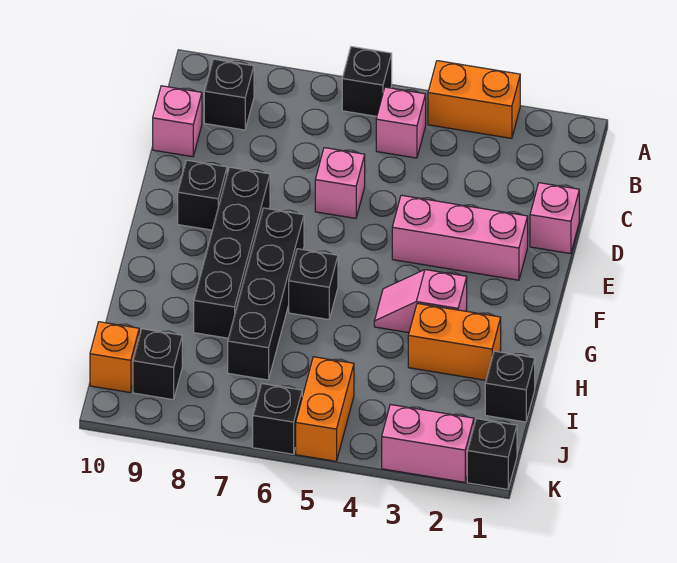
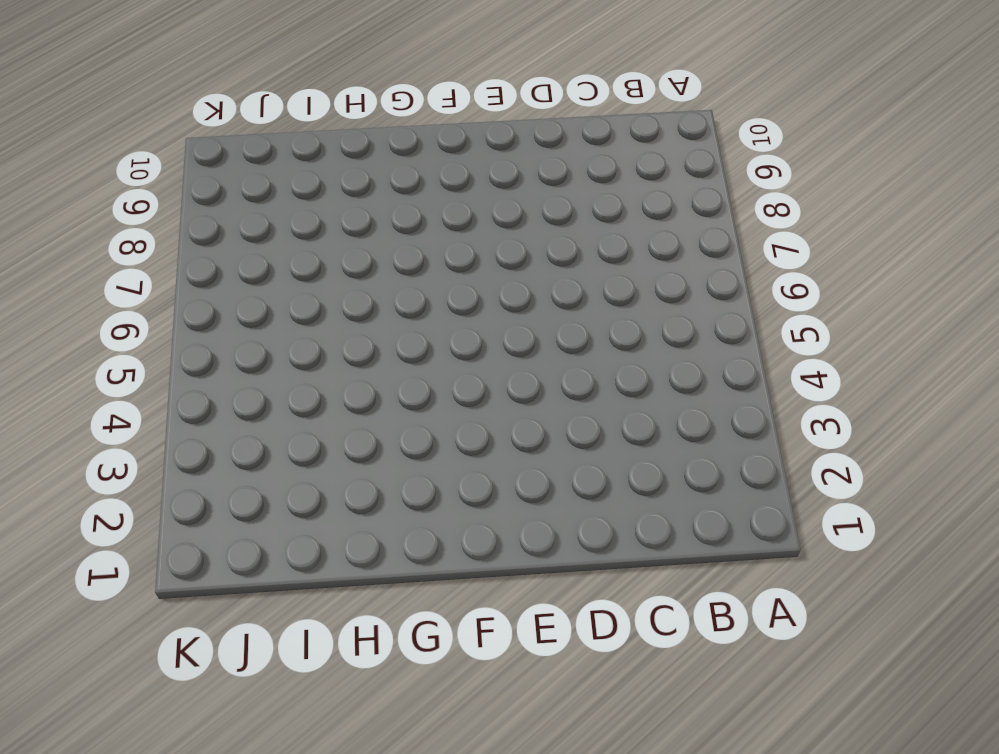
none -> orange brick A3:A4 level 1
none -> black brick A6 level 1
none -> pink brick B5 level 1

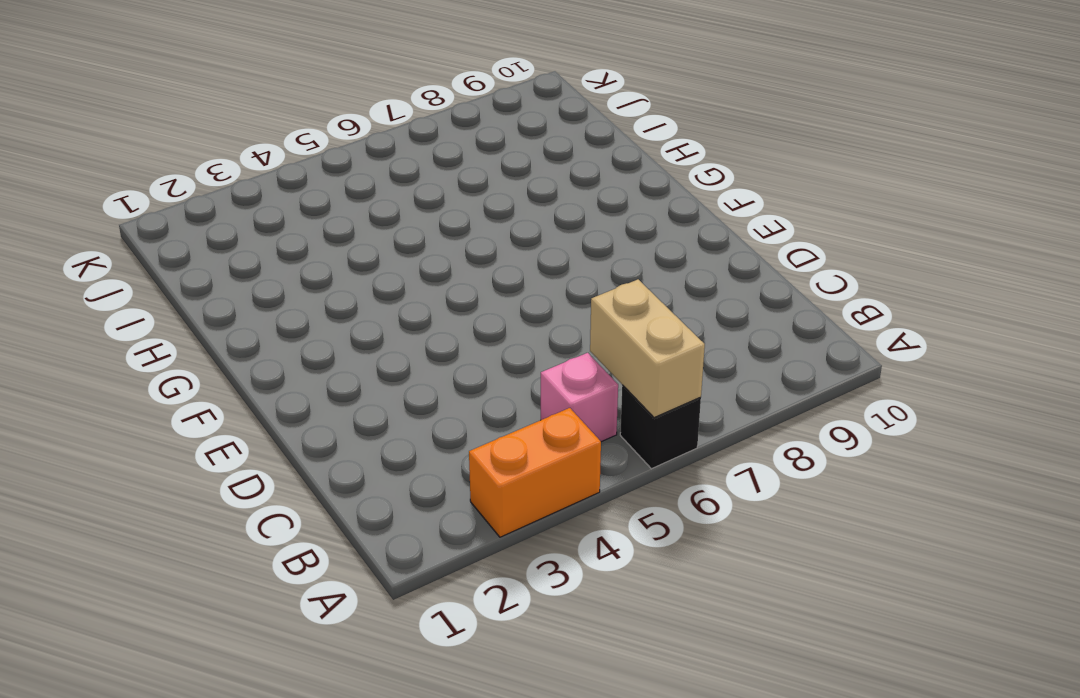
tan brick A6:B6 level 2 -> none
none -> black brick B9 level 1
none -> pink brick C10 level 1
none -> pink brick D1 level 1

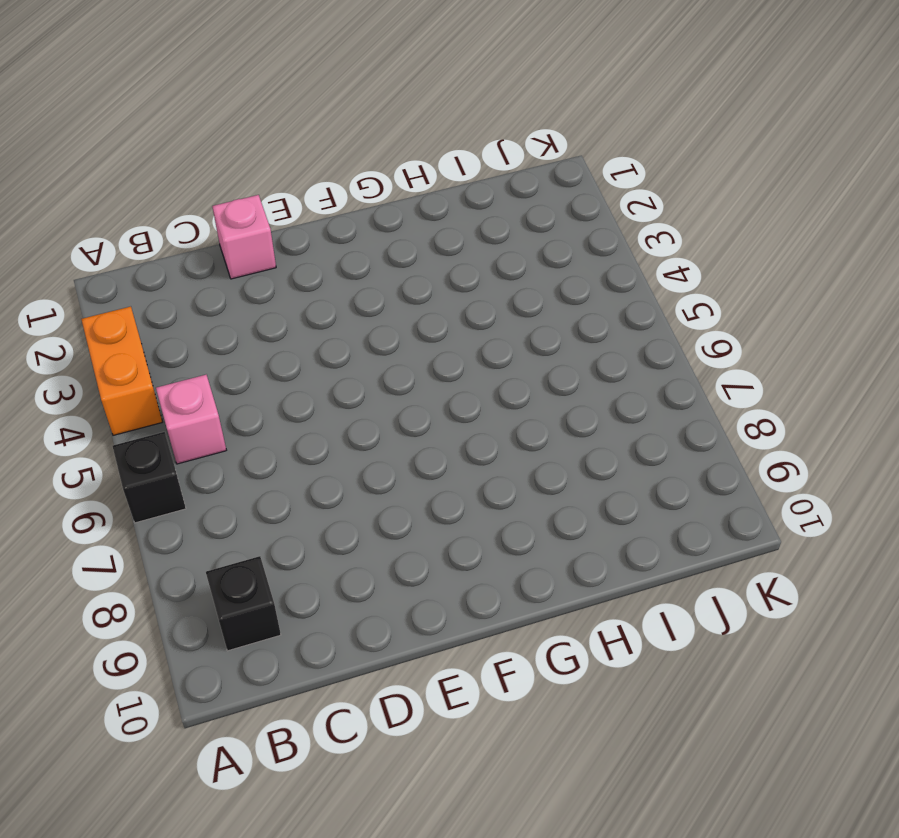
none -> pink brick C10 level 1
none -> pink brick D6 level 1
none -> pink brick E2:E4 level 1

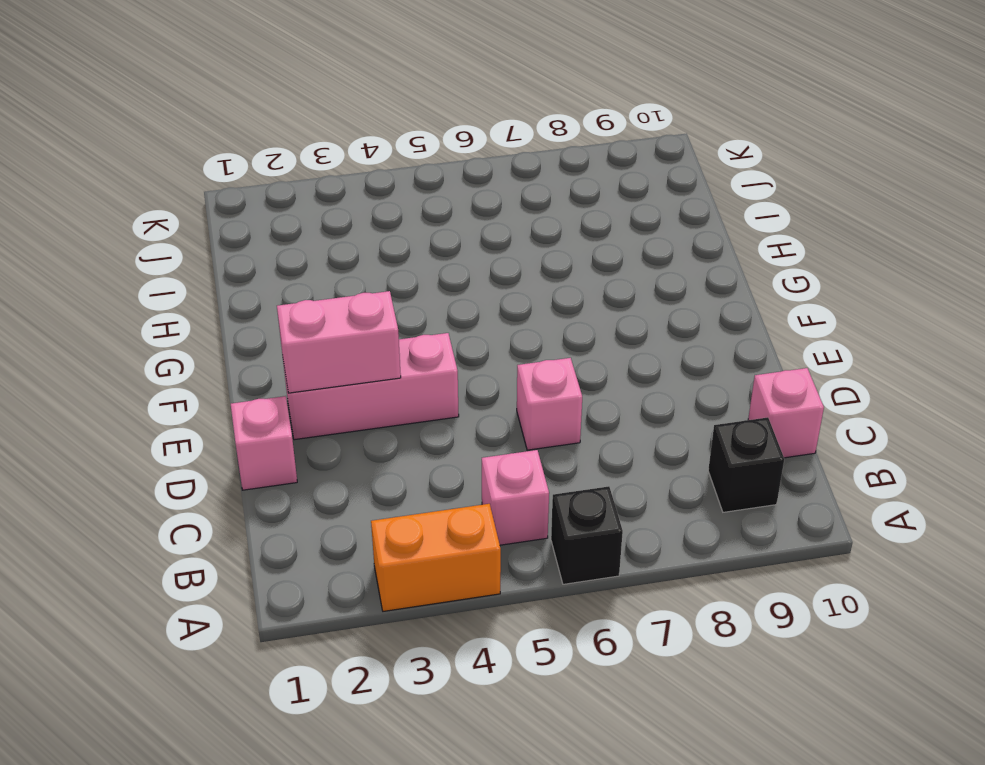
pink brick E2:E3 level 2 -> pink brick K2:K3 level 1
none -> black brick E8:H8 level 1
none -> black brick E9 level 1
none -> black brick F7:I7 level 1

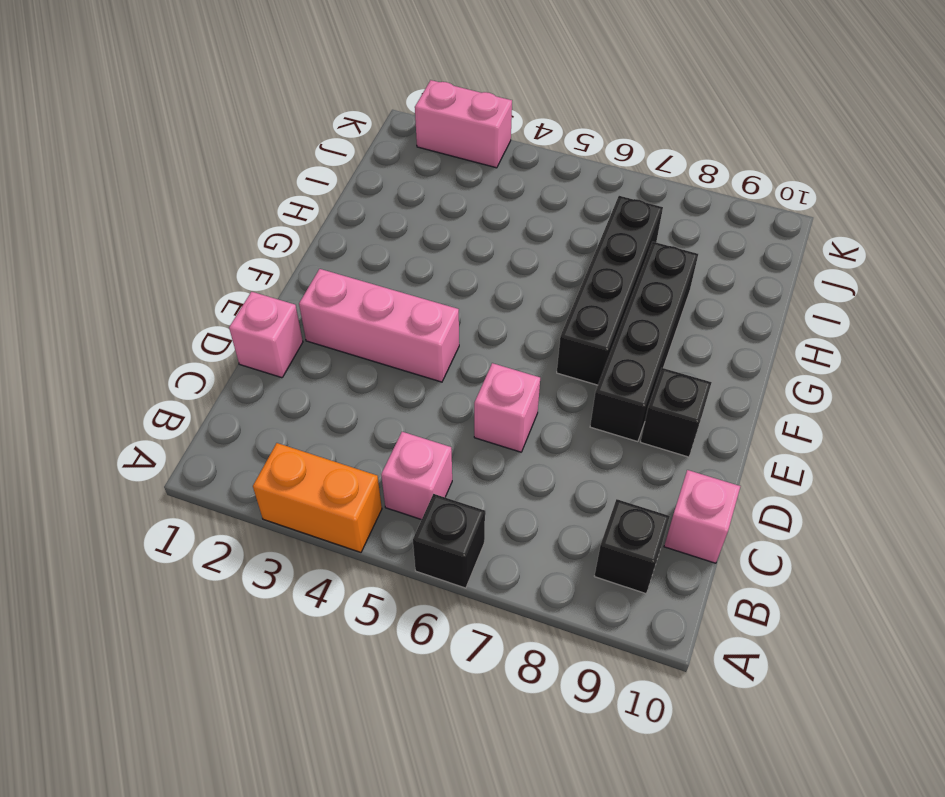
none -> pink slope G3:G4 level 1 top 3
none -> black brick G6 level 1
none -> orange brick H2:H3 level 1

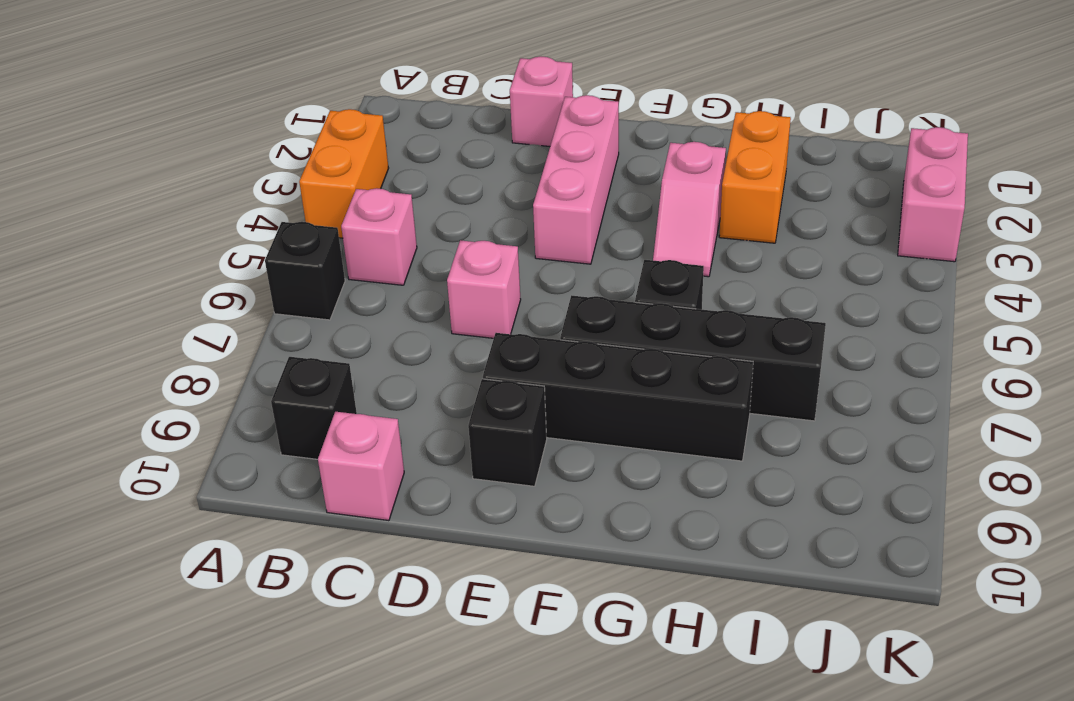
none -> black brick I1 level 1
none -> orange brick J5:K5 level 1
none -> black brick J9 level 1

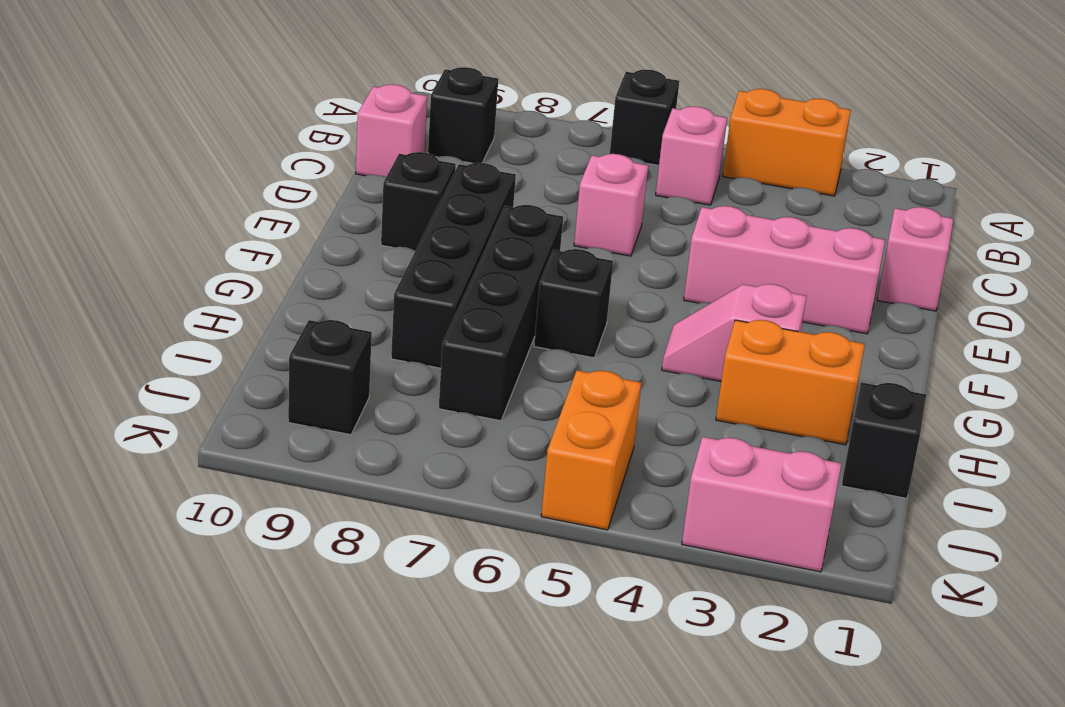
none -> orange brick J10 level 1
none -> black brick K1 level 1
none -> black brick K6 level 1

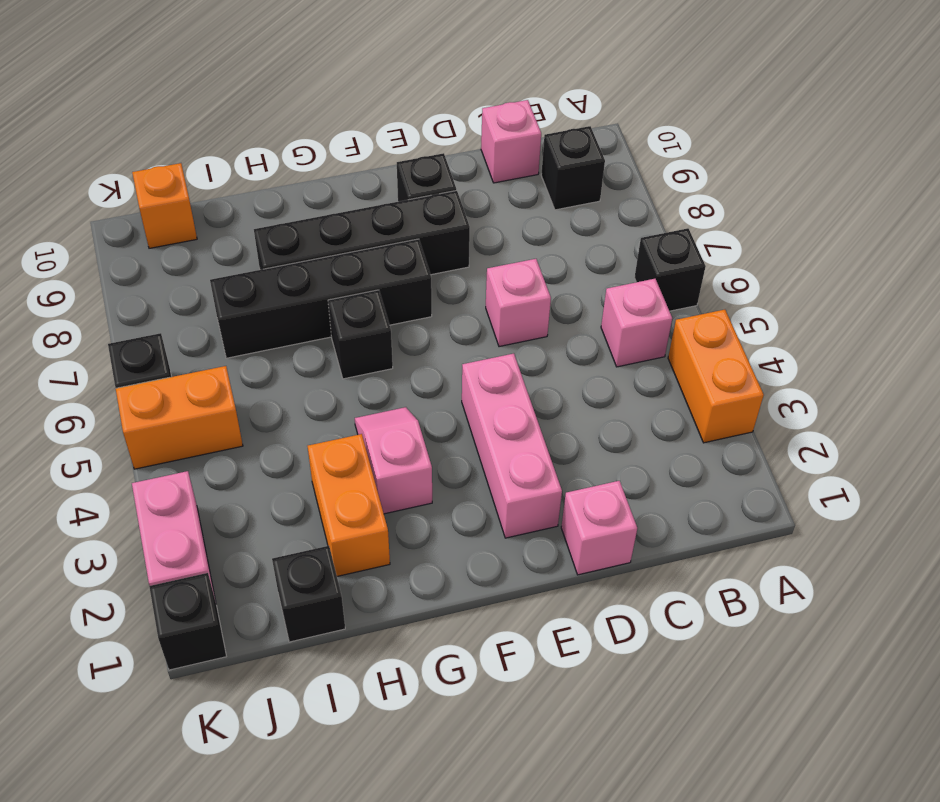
none -> black brick J9 level 1

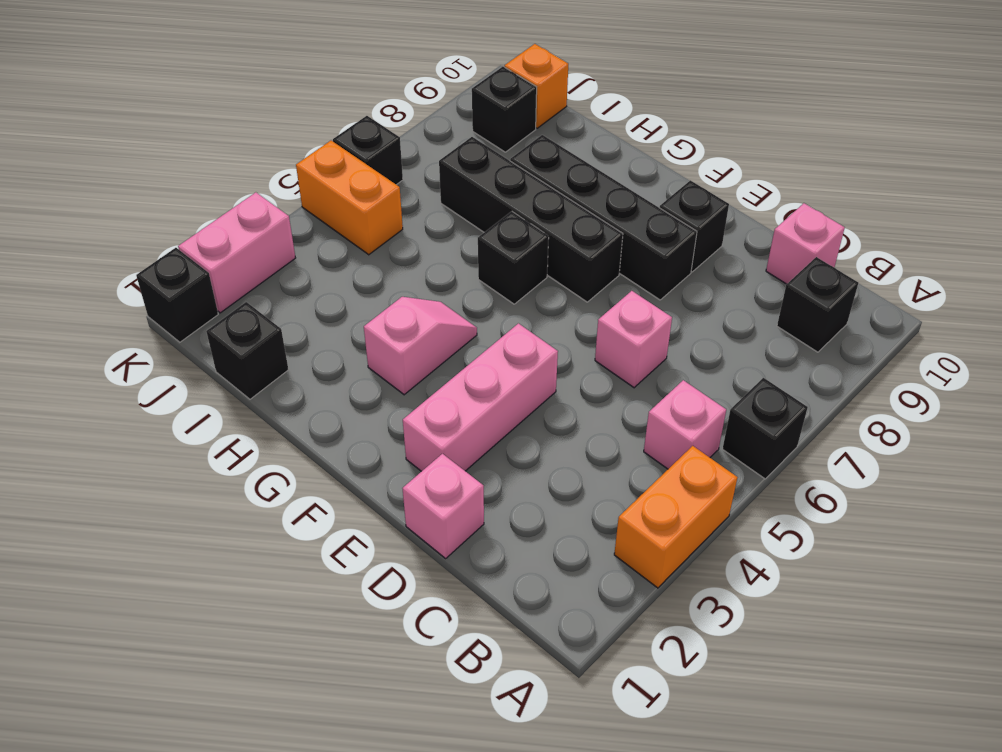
none -> orange brick H2:H3 level 1

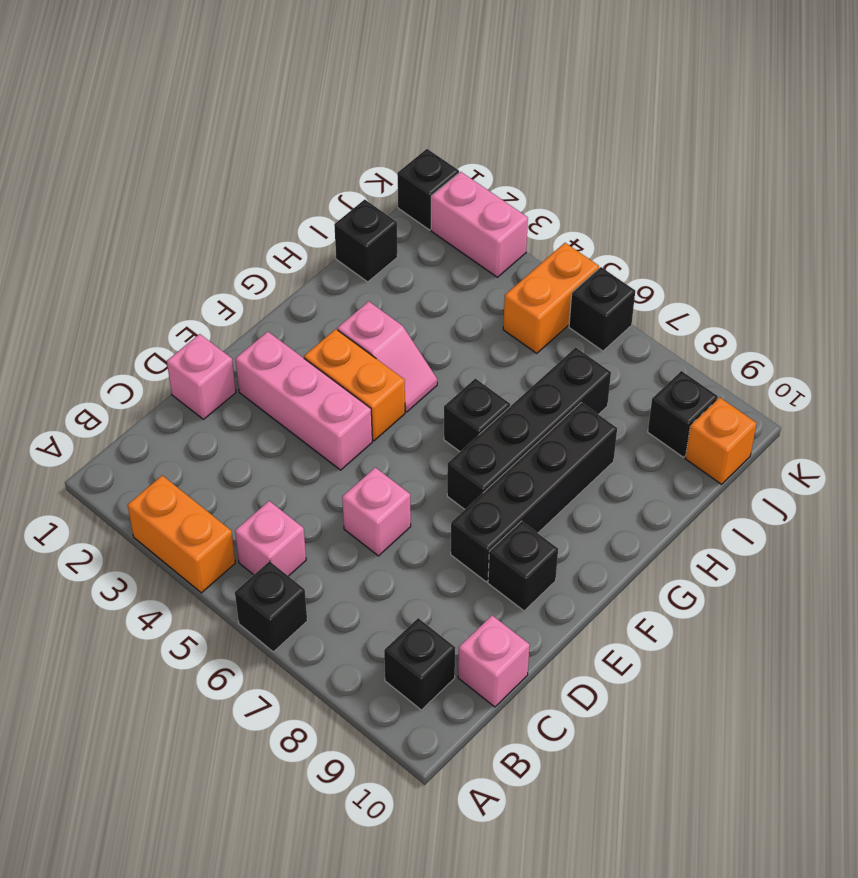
orange brick F3:F4 level 1 -> orange brick H2:H3 level 1

